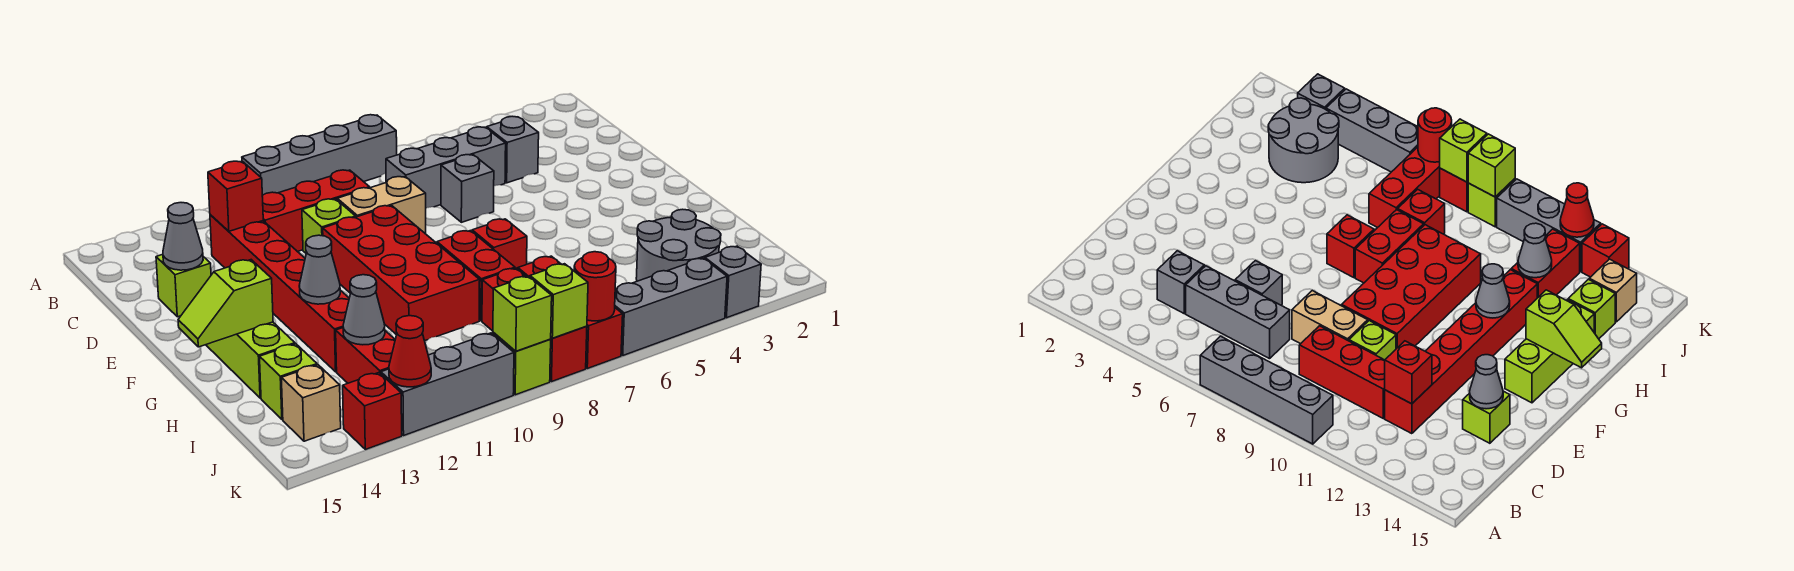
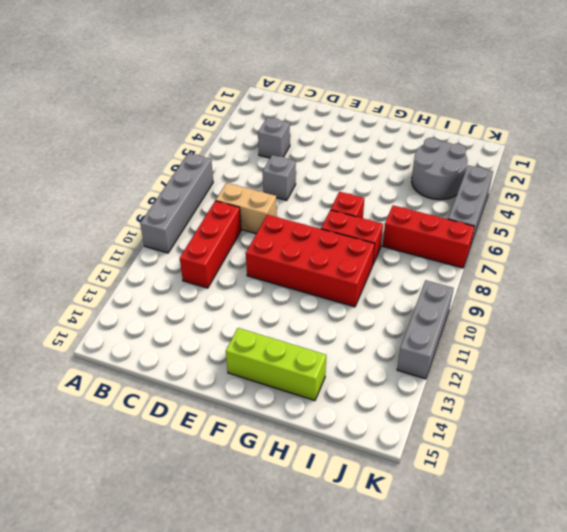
tan brick C8:D8 level 1 -> tan brick D8:D9 level 1
none -> grey brick C5:C7 level 1
none -> red brick C12:H12 level 1
none -> lime brick D10 level 1
none -> lime brick D14 level 1

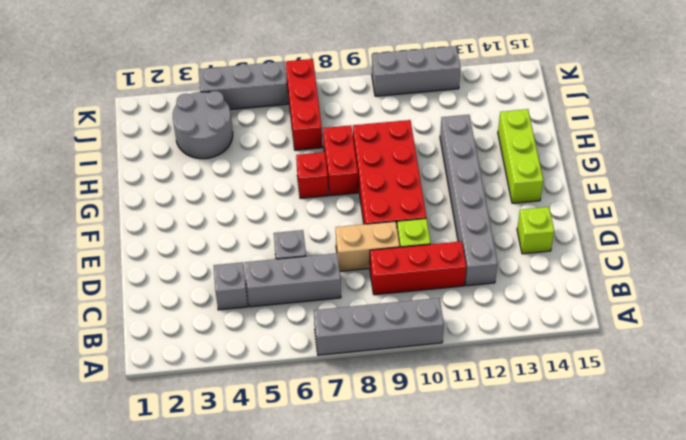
grey brick C12:H12 level 1 -> red brick C12:H12 level 1
none -> red brick I8 level 1
none -> red brick I12:J12 level 1
none -> lime brick I14 level 1
none -> tan brick J14 level 1

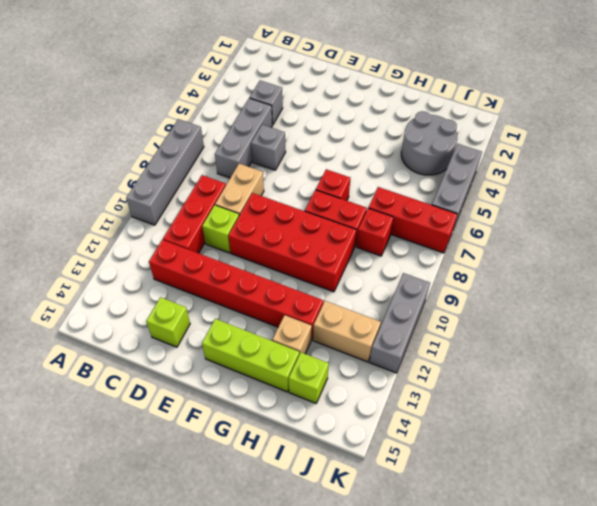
tan brick H13 level 1 -> tan brick J14 level 1
tan brick I12:J12 level 1 -> red brick I12:J12 level 1
none -> grey brick K3 level 1
none -> red brick K8 level 1
none -> lime brick K9 level 1
none -> red brick K13 level 1

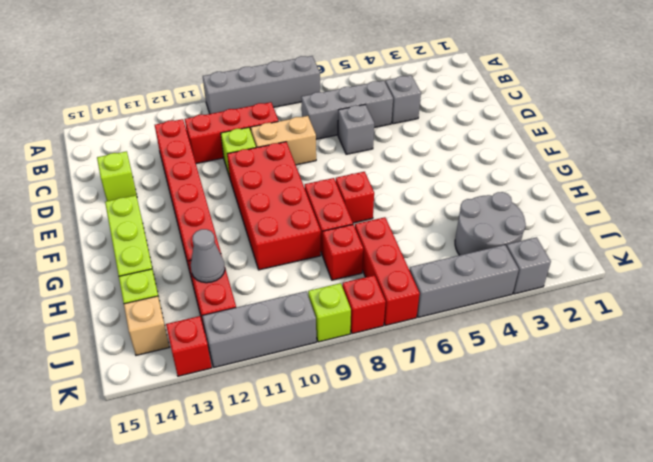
none -> red brick C12 level 2
none -> grey cone D14 level 2
none -> grey cone G12 level 2
none -> lime slope G14:G15 level 2 top 14

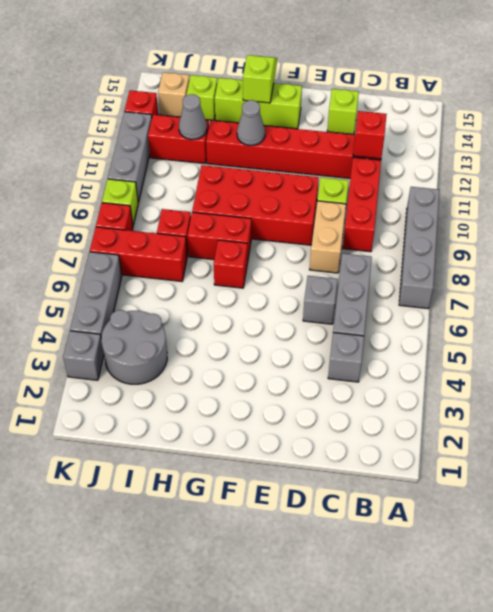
none -> grey cone D14 level 2
none -> red round brick K7 level 2
none -> lime brick K8 level 2
none -> lime brick K9 level 2

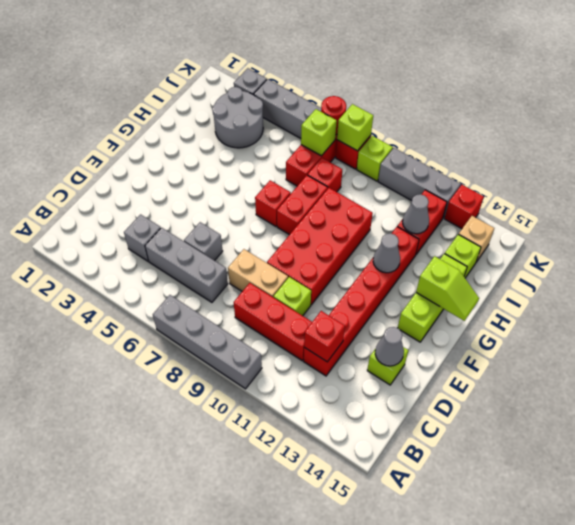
lime brick J7 level 2 -> lime brick K9 level 2
none -> red cone K12 level 2

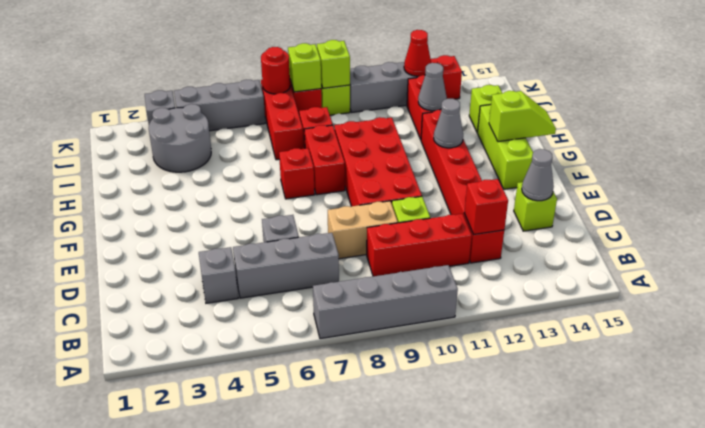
none -> tan brick J14 level 1

